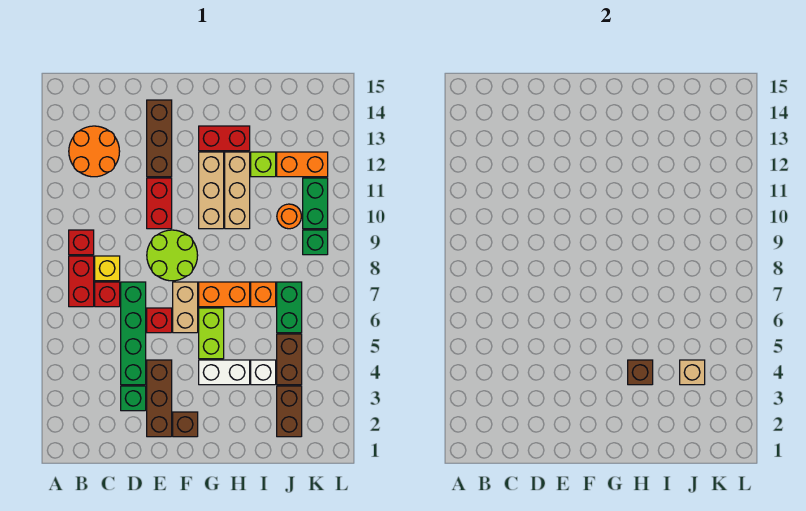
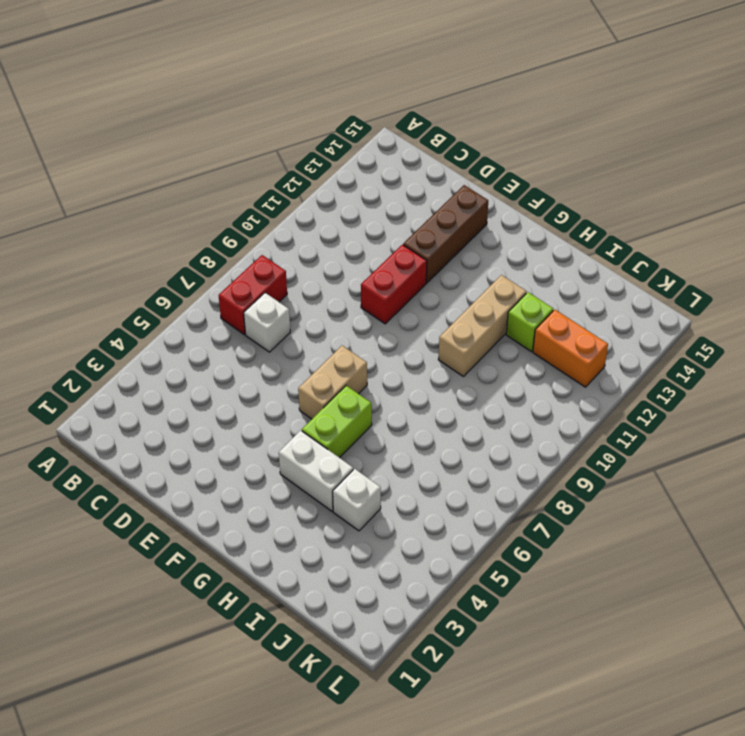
white brick C7 level 1 -> red brick C7 level 1
none -> red brick B9 level 1
none -> orange round brick B12:C13 level 1
none -> yellow brick C8 level 1
none -> green brick D3 level 1

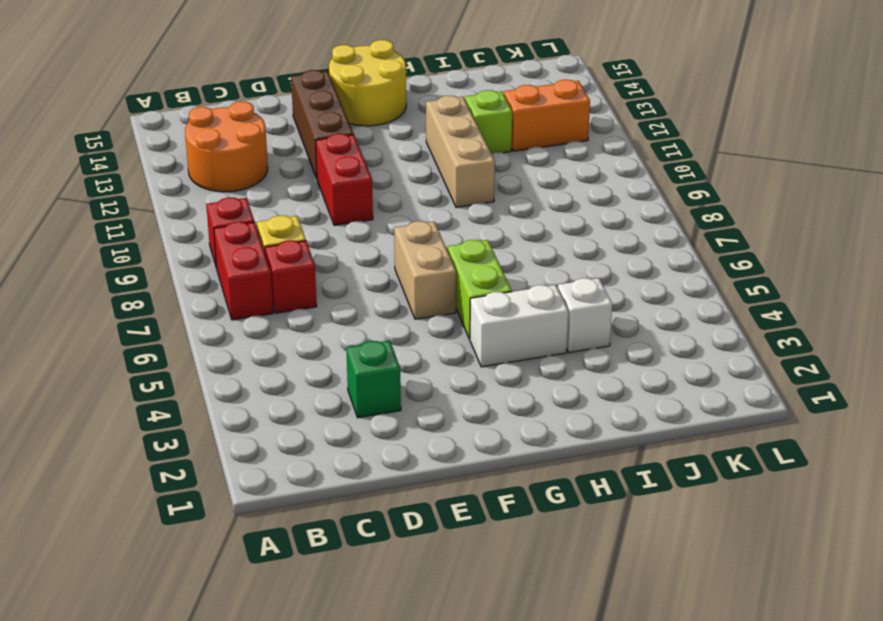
yellow round brick F14:G15 level 1 -> none
none -> green brick D4:D7 level 1
none -> brown brick E2:E4 level 1
none -> red brick E6 level 1
none -> lime round brick E8:F9 level 1

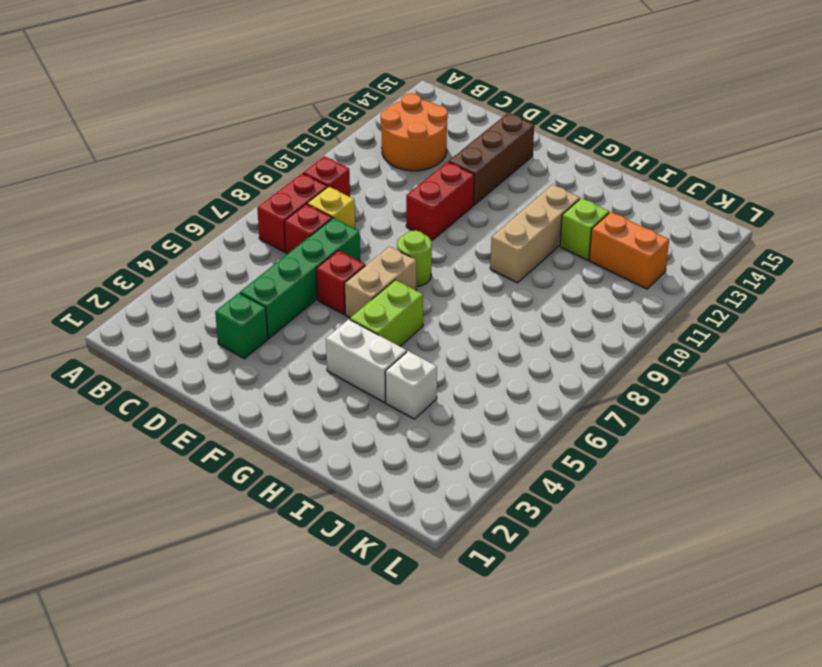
lime round brick F8 level 1 -> lime round brick E8:F9 level 1
none -> brown brick E2:E4 level 1
none -> brown brick F2 level 1
none -> orange brick G7:H7 level 1
none -> tan brick G10:G12 level 1

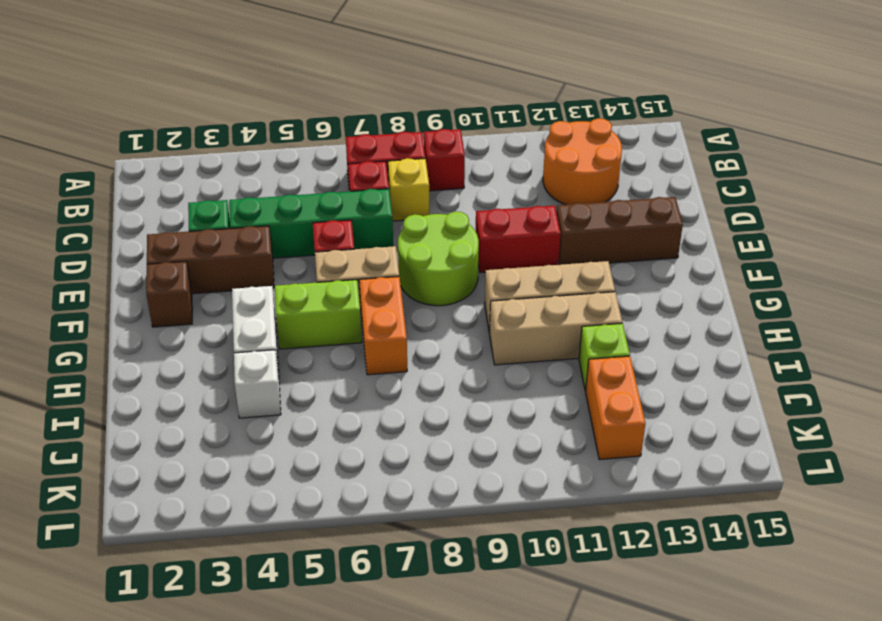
none -> red brick G13:H13 level 1
none -> orange brick I7 level 1
none -> brown brick J2:J3 level 1
none -> brown brick J4:J5 level 1

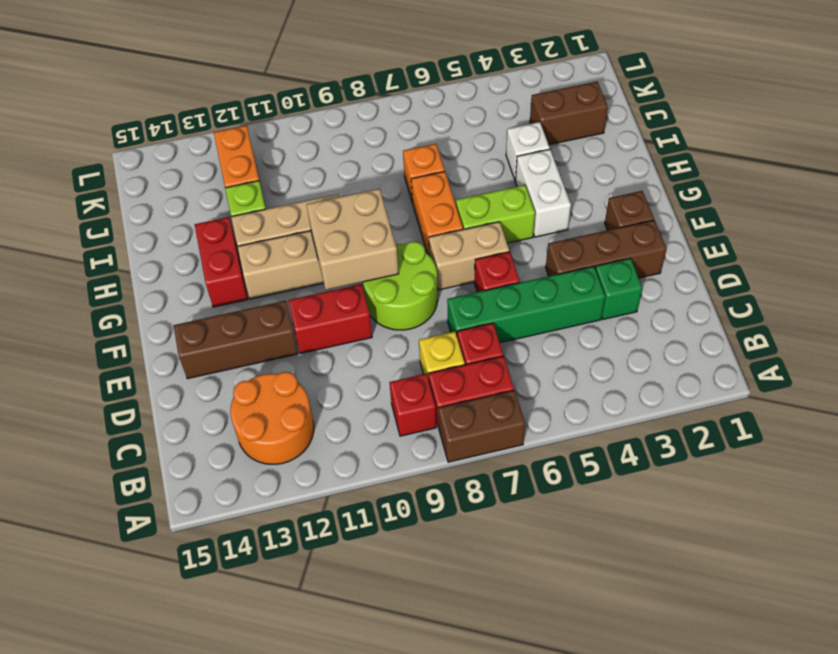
brown brick A7:A8 level 1 -> brown brick J4:J5 level 1
tan brick F9:G10 level 2 -> none
none -> green brick J6:J7 level 1
none -> orange round brick J10 level 1
none -> green brick K9 level 1
none -> green brick K10:K11 level 1

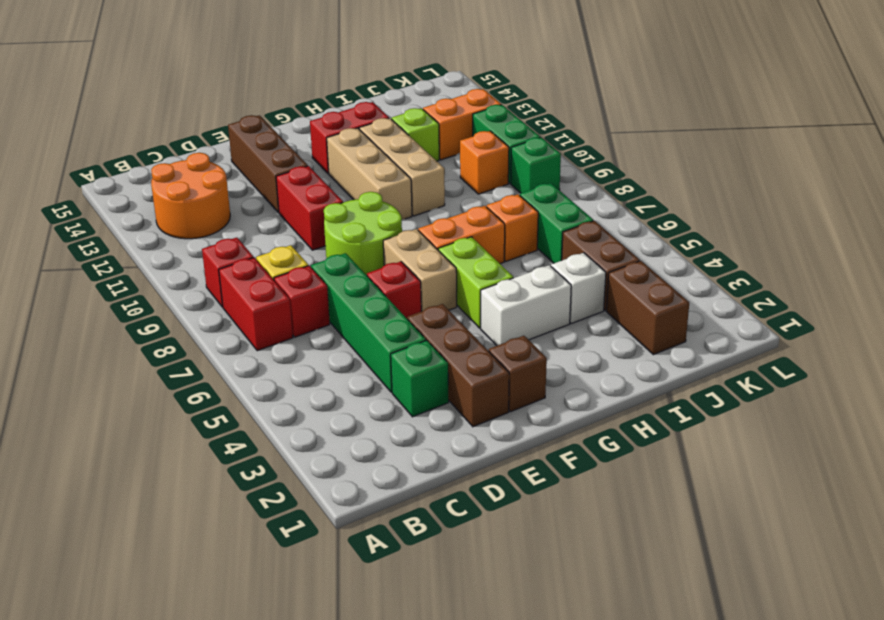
orange brick J10 level 1 -> orange round brick J10 level 1
none -> brown brick H4 level 2
none -> tan brick J4 level 2

